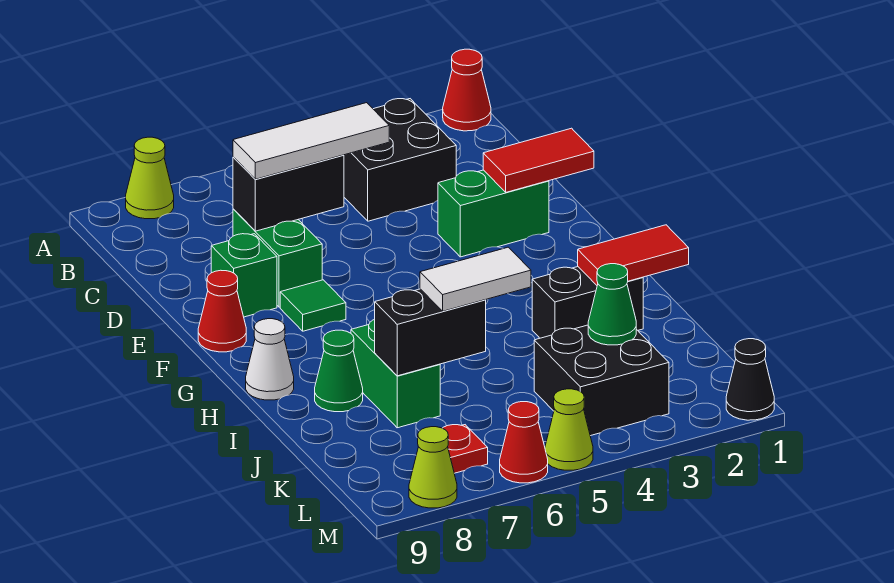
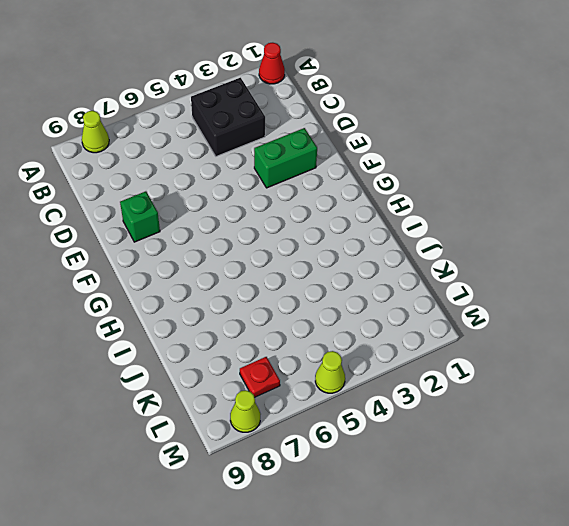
none -> green brick D7:E7 level 1
none -> green tile F7 level 1
none -> red cone F9 level 1

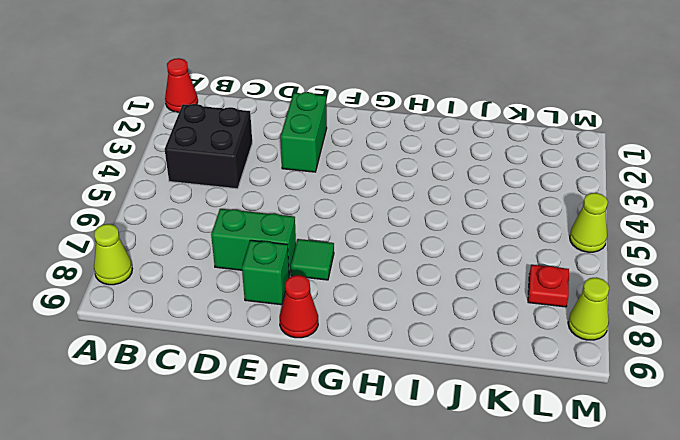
none -> white cone H9 level 1
none -> black brick I2:I3 level 1
none -> green brick I7:J7 level 1

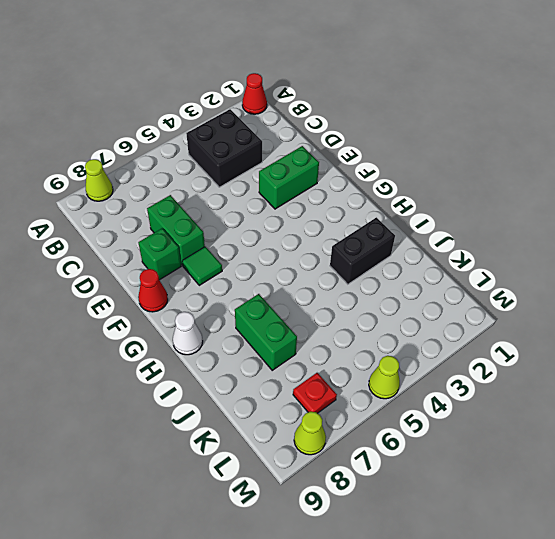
none -> green cone I8 level 1
none -> black brick K3:L4 level 1
none -> black cone M1 level 1

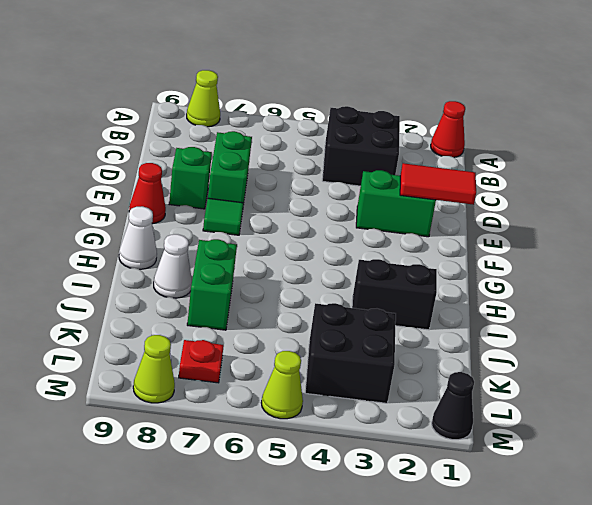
white cone I8 level 1 -> green cone I8 level 1
none -> red cone M6 level 1
none -> black brick D6:D7 level 2
none -> red tile I1:I2 level 2

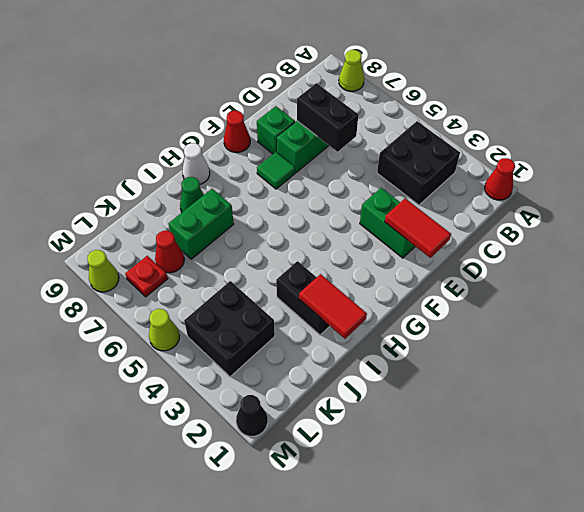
red cone K7 level 1 -> red cone M6 level 1
none -> black brick J6:J7 level 2
none -> green cone K3 level 2
none -> white tile D5:D7 level 3

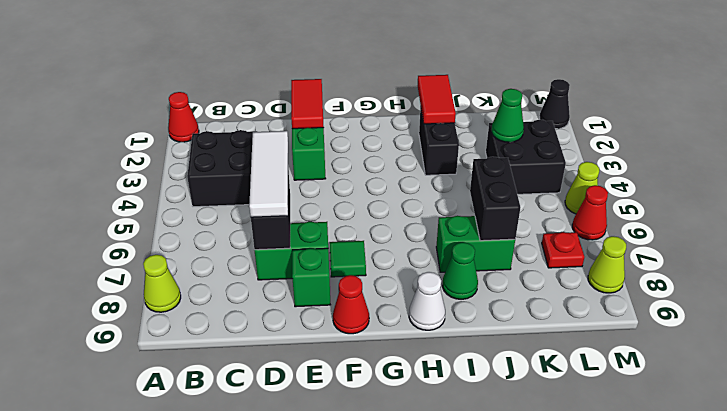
none -> white tile J5:J6 level 3

